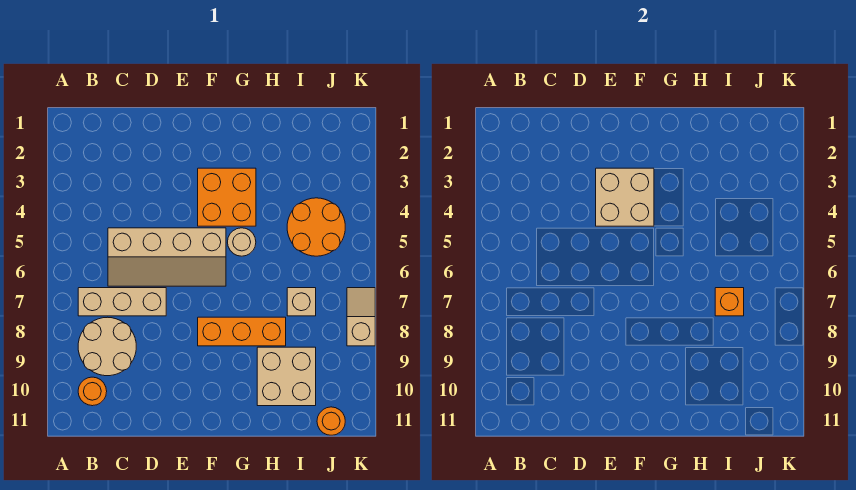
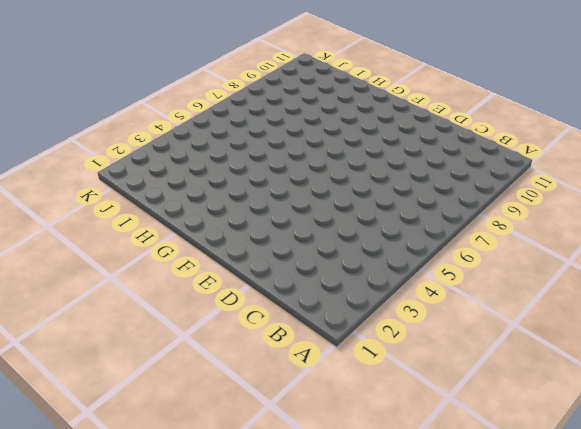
none -> tan brick B7:D7 level 1
none -> tan round brick B8:C9 level 1
none -> orange round brick B10 level 1

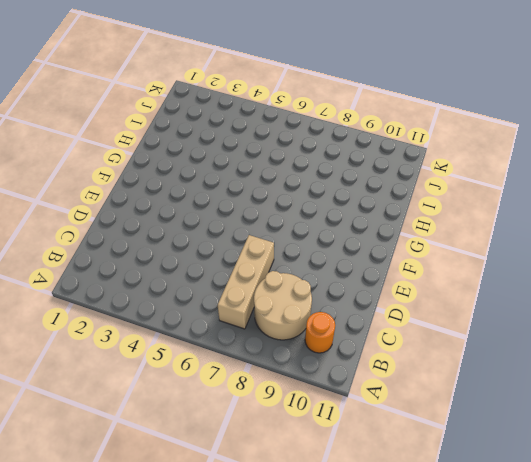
none -> tan slope C5:F6 level 1 top 5
none -> orange brick F3:G4 level 1
none -> orange brick F8:H8 level 1

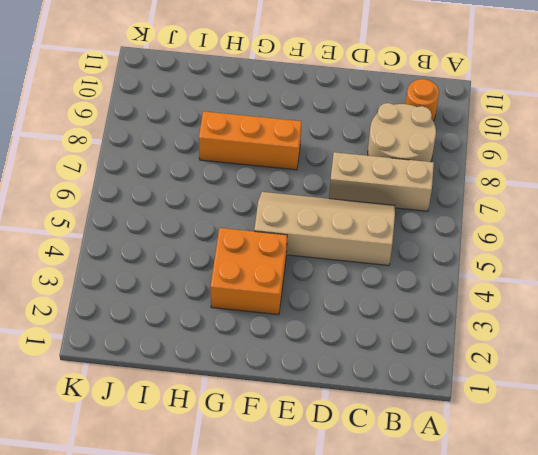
none -> tan round brick G5 level 1
none -> tan brick H9:I10 level 1
none -> orange round brick I4:J5 level 1

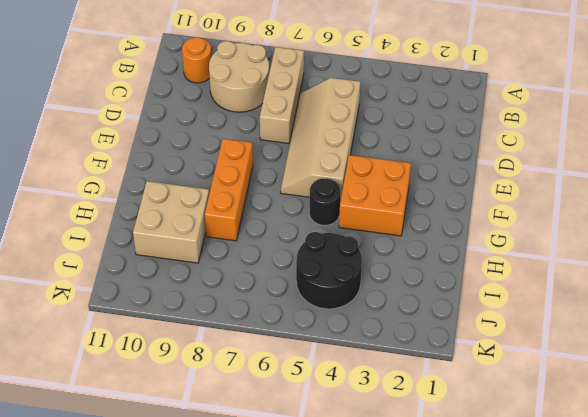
black round brick G5 level 1 -> tan round brick G5 level 1
black round brick I4:J5 level 1 -> orange round brick I4:J5 level 1
none -> tan brick I7 level 1
none -> orange round brick J11 level 1
none -> tan slope K7:K8 level 1 top 8

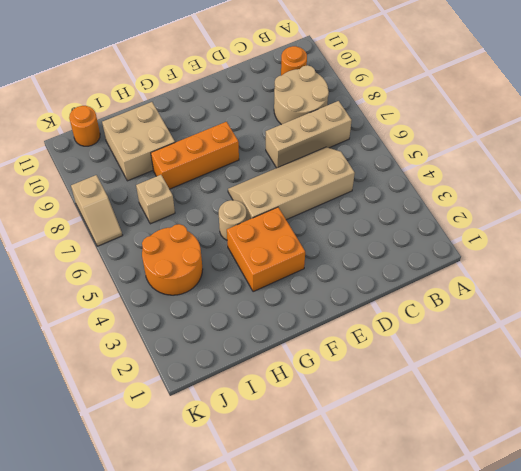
none -> tan brick E3:F4 level 2
none -> orange brick I7 level 2

